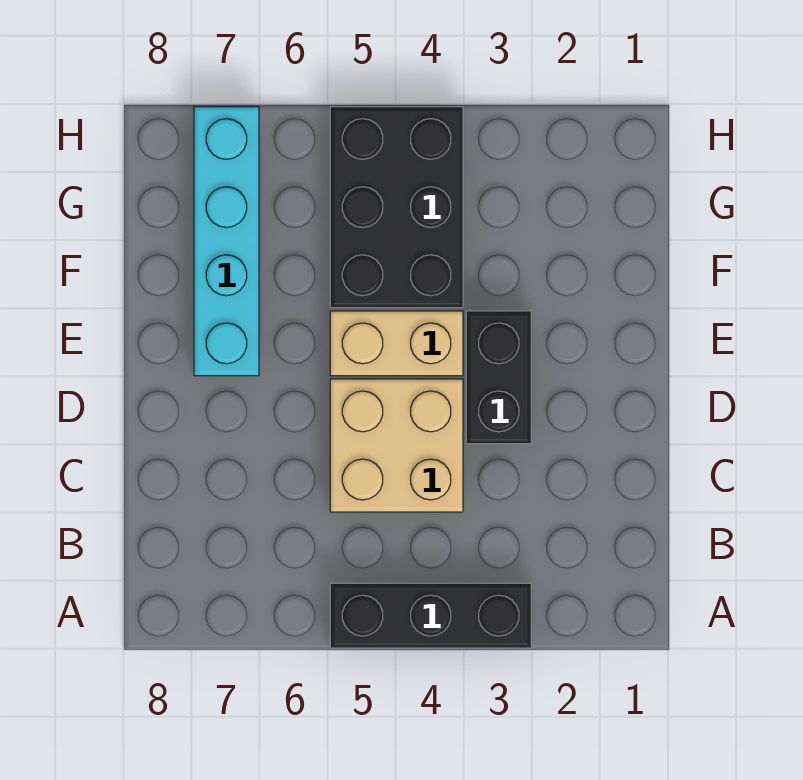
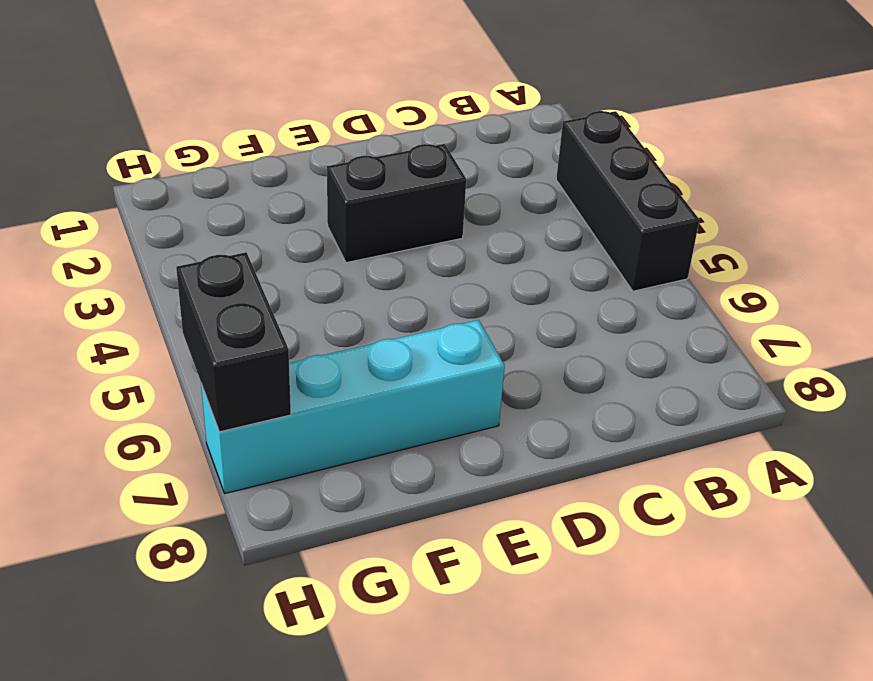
black brick H6:H7 level 2 -> none
none -> tan brick C4:D5 level 1
none -> tan brick E4:E5 level 1

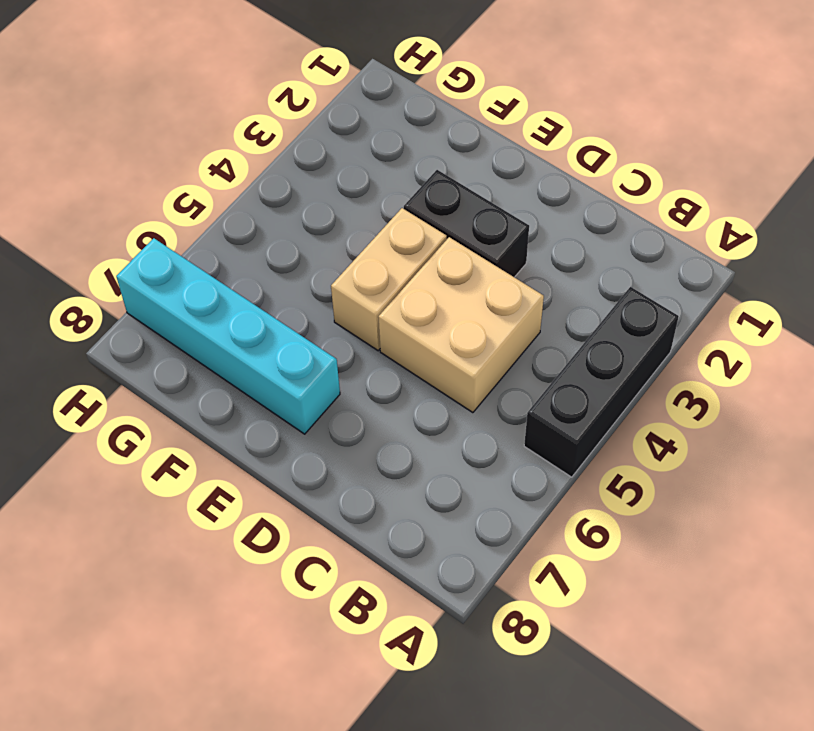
none -> black brick F4:H5 level 1

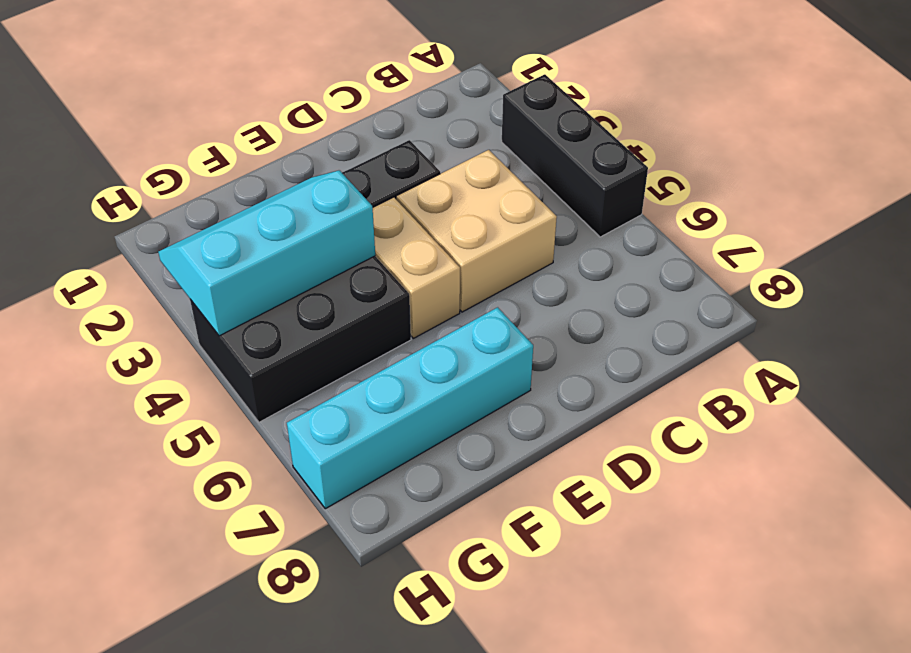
cyan slope F3:H4 level 2 top 4 -> none

